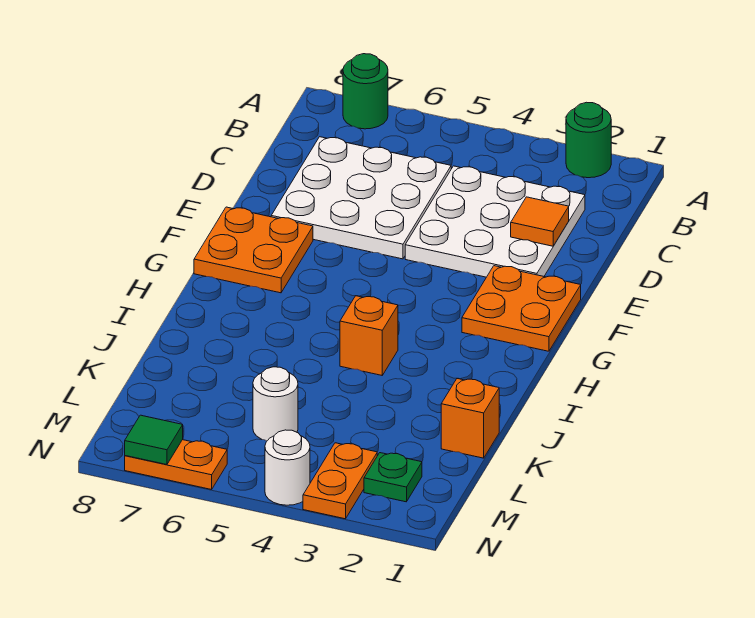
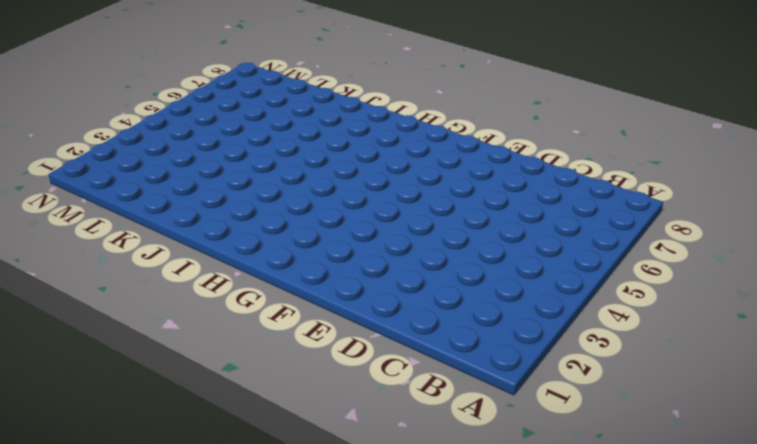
none -> green round brick A2 level 1
none -> green round brick A7 level 1
none -> white plate C2:E4 level 1

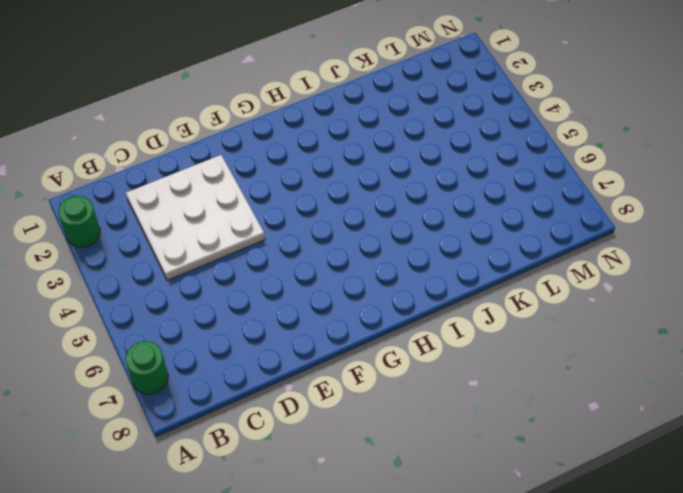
none -> white plate C5:E7 level 1
none -> orange plate F1:G2 level 1
none -> orange plate F7:G8 level 1

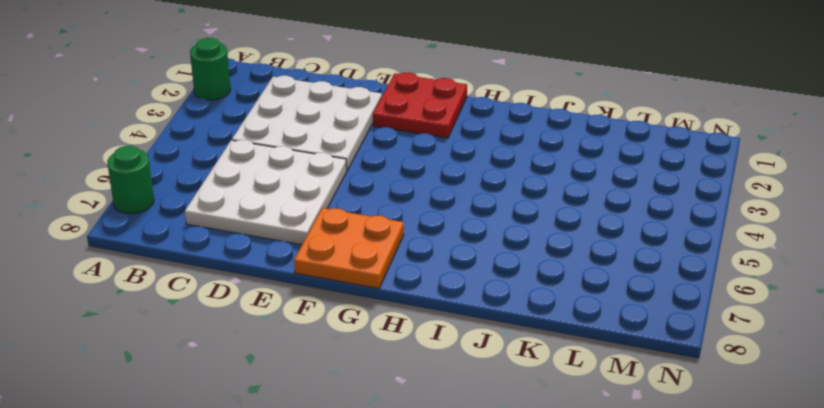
red plate F1:G2 level 1 -> orange plate F1:G2 level 1
none -> orange brick I4 level 1
none -> orange brick K1 level 1
none -> white round brick L5 level 1

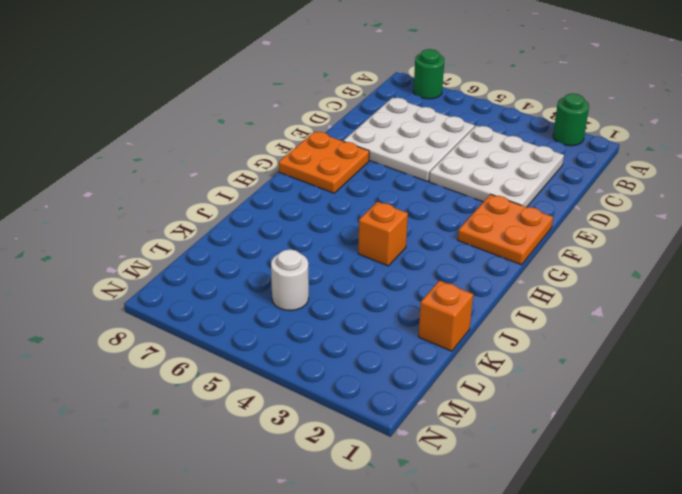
none -> green plate M2 level 1
none -> orange plate M3:N3 level 1
none -> white round brick N4 level 1

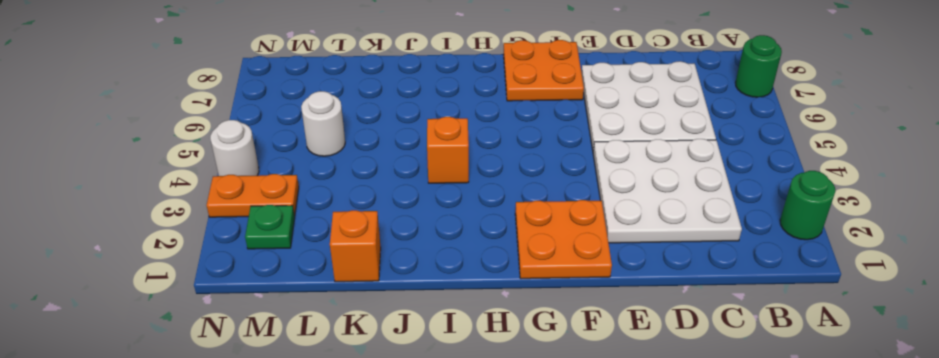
none -> orange plate N6:N7 level 1
none -> orange tile D2 level 2
none -> green tile N7 level 2

